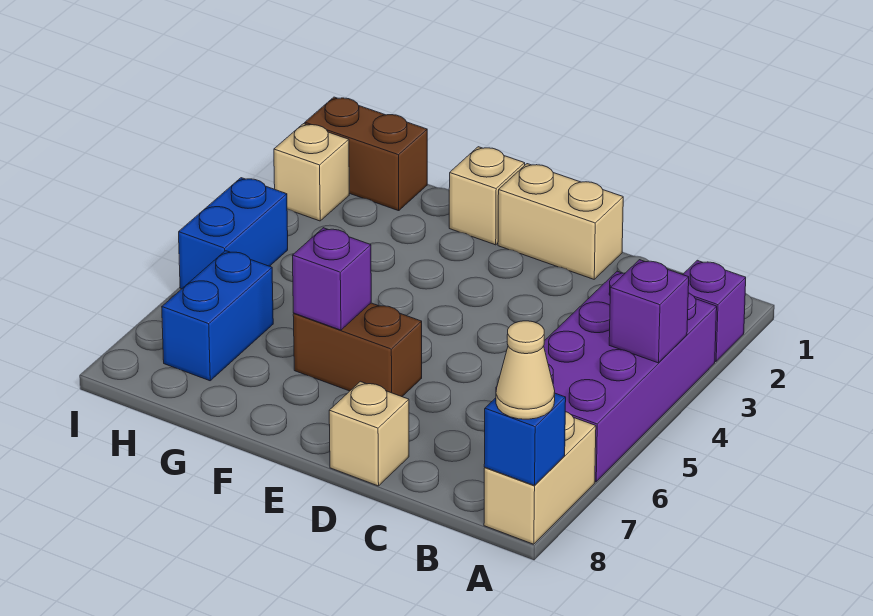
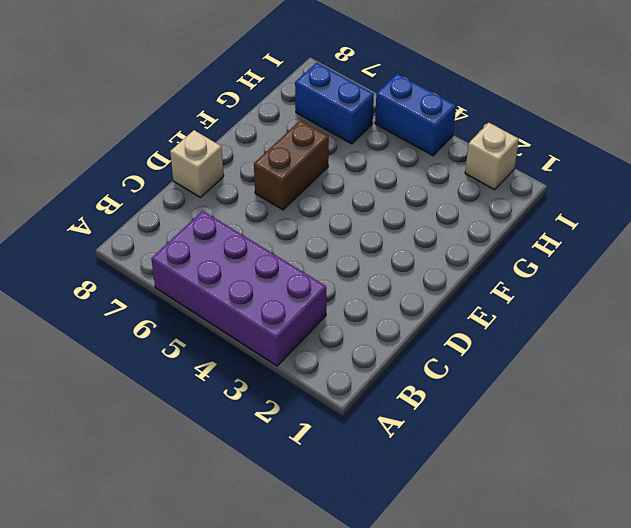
none -> purple brick A2 level 1
none -> tan brick A7:A8 level 1
none -> tan brick D1:E1 level 1

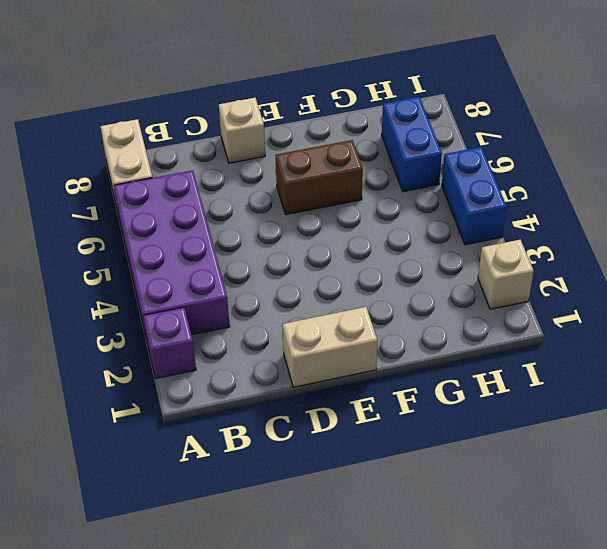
none -> tan brick F1 level 1
none -> brown brick H1:I1 level 1
none -> purple brick A4 level 2

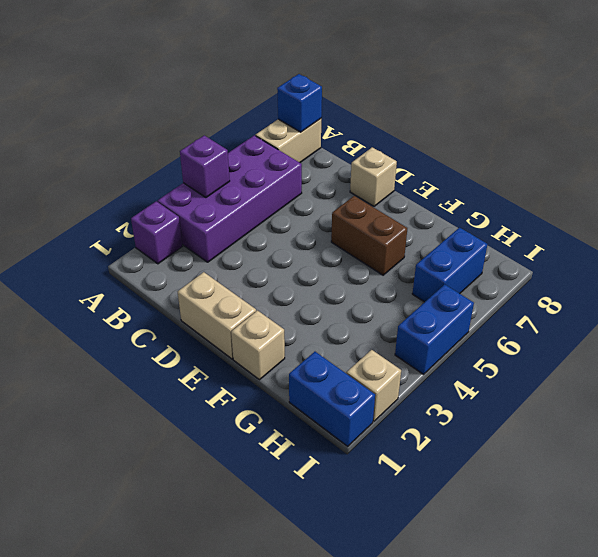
blue brick H1:I1 level 1 -> brown brick H1:I1 level 1
none -> purple brick F6 level 2
none -> tan cone A8 level 3

